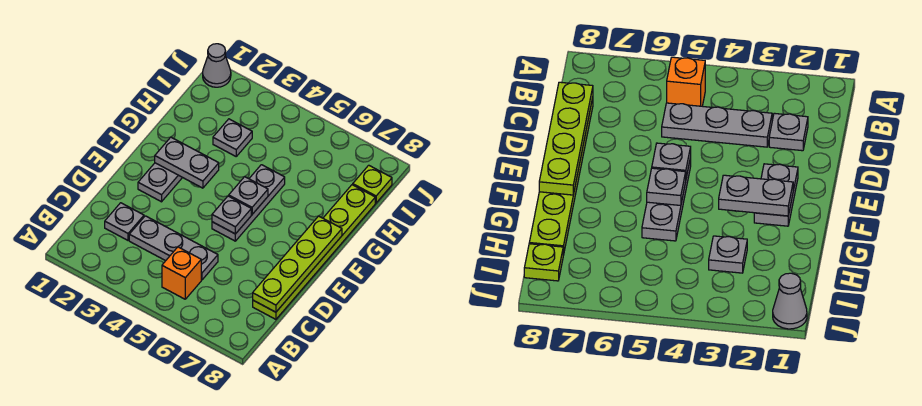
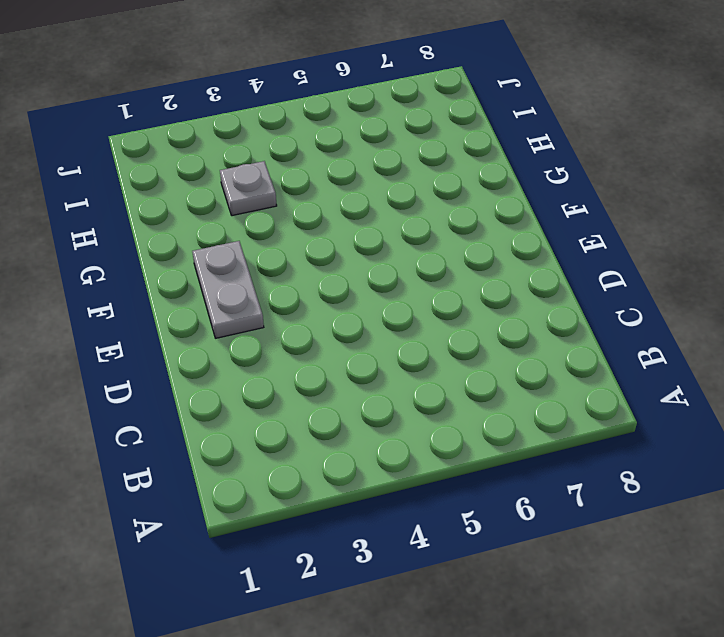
none -> orange brick B5 level 1
none -> grey plate C2 level 1
none -> grey plate C3:C5 level 1

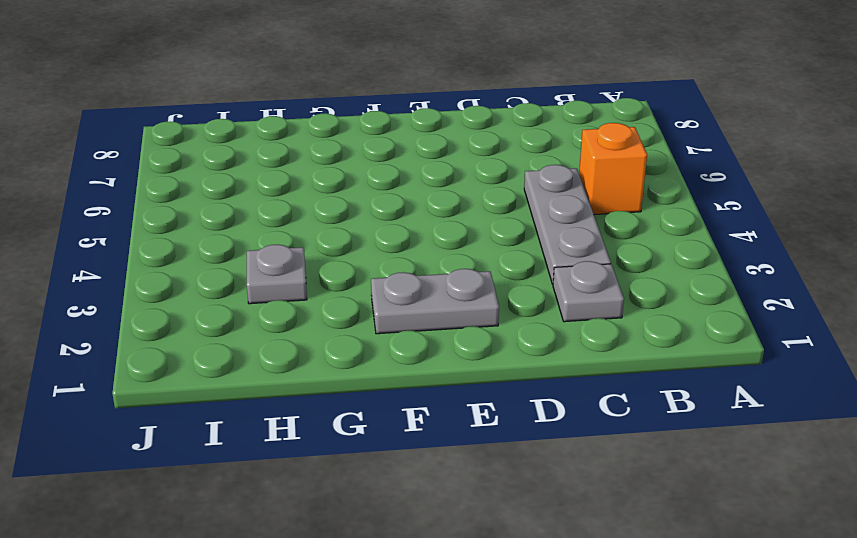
none -> lime plate C8:H8 level 1
none -> grey plate E5:G5 level 1
none -> lime plate I8 level 1

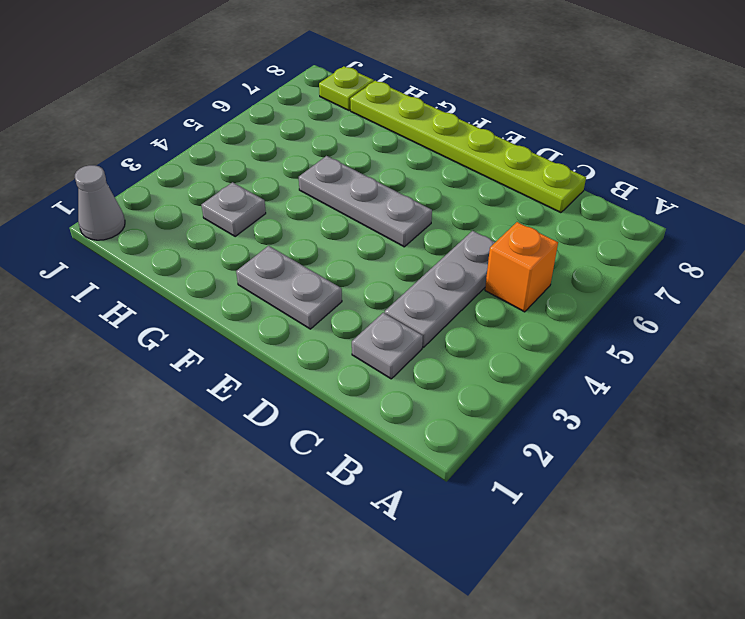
none -> lime plate C8:F8 level 2
none -> grey plate E5 level 2
none -> grey plate F2:F3 level 2

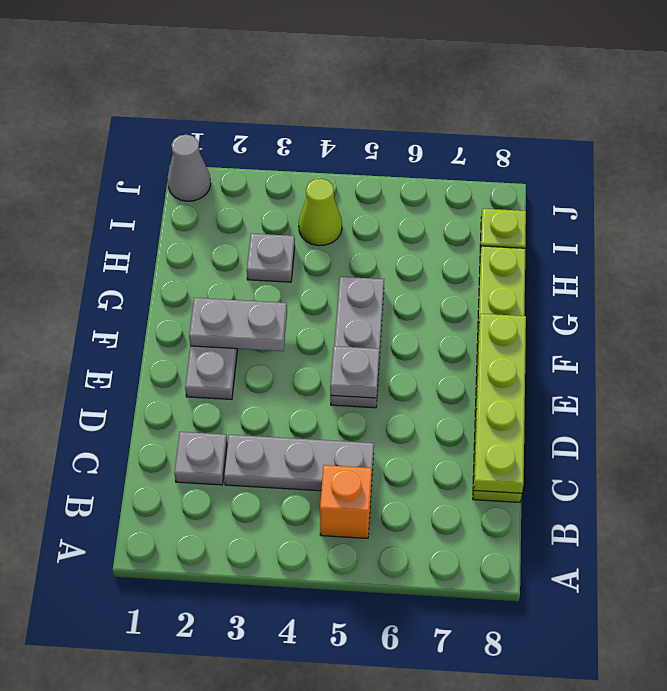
lime cone I4 level 1 -> none
none -> grey plate F5 level 2

